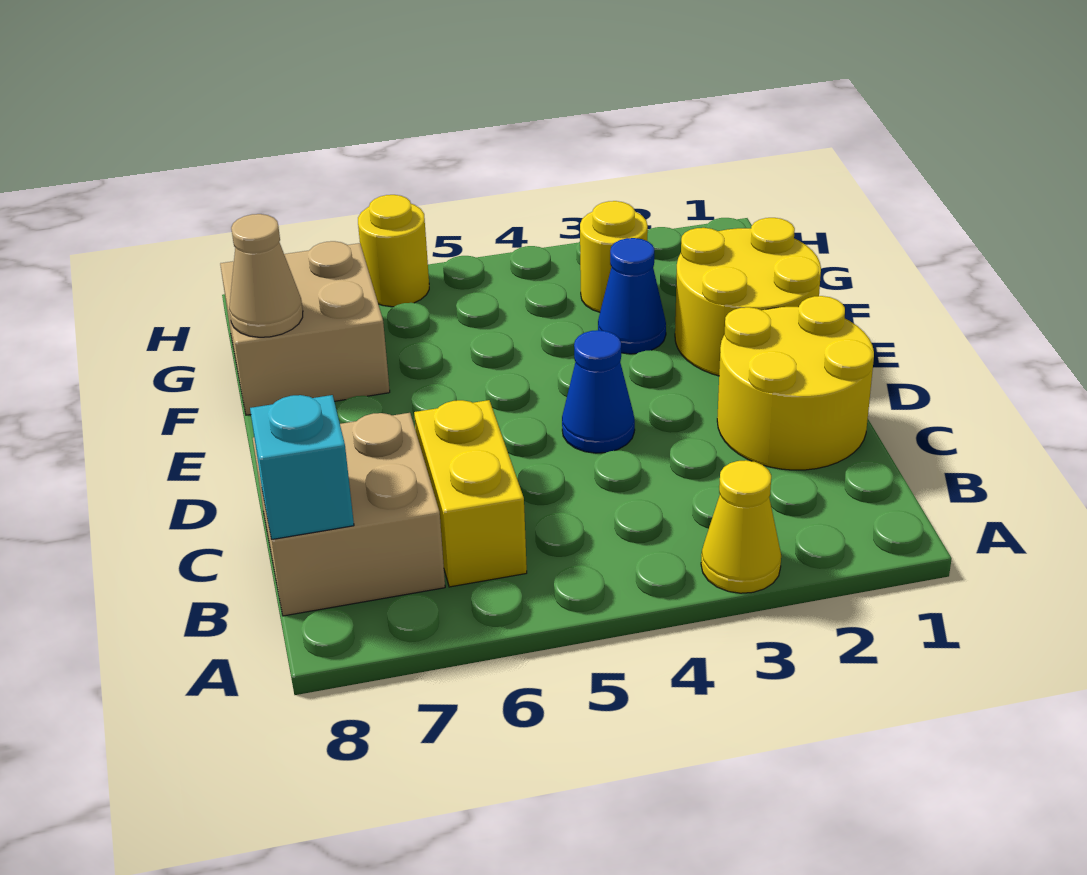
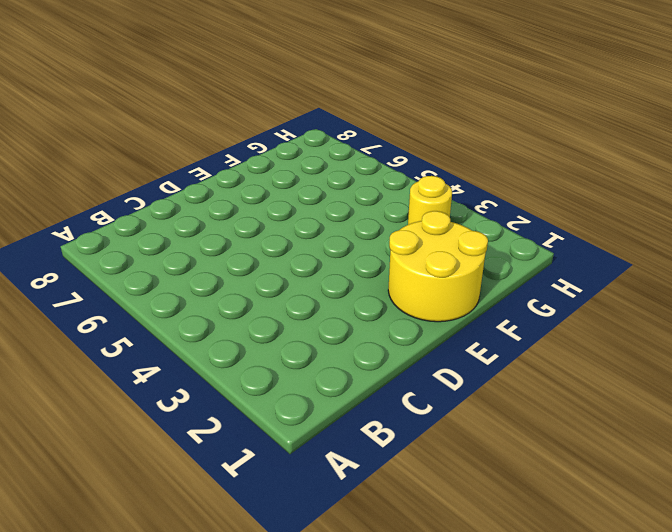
none -> yellow cone A3 level 1
none -> yellow brick B6:C6 level 1
none -> tan brick B7:C8 level 1

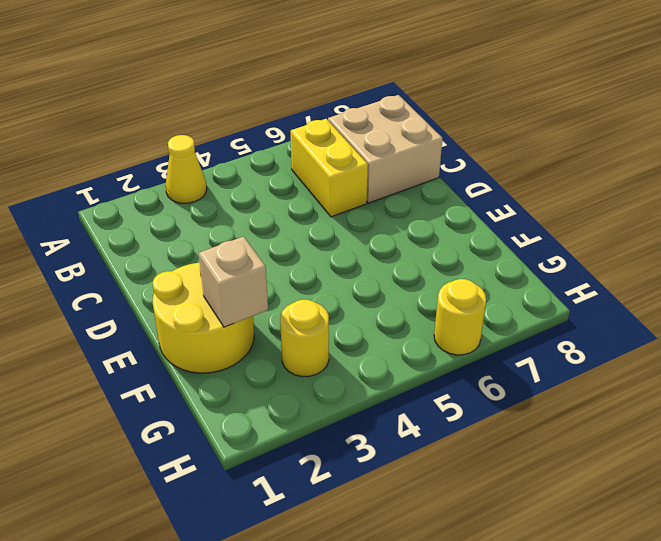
tan brick F2 level 2 -> none
none -> yellow round brick C1:D2 level 1
none -> blue cone D4 level 1
none -> blue cone F3 level 1

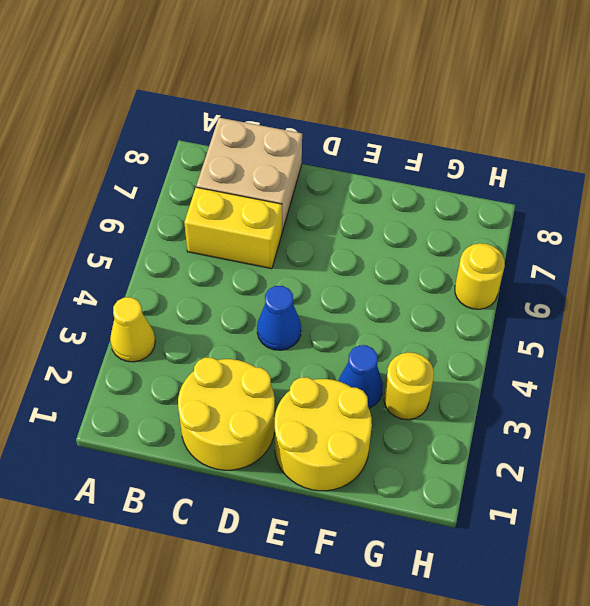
none -> tan brick F7:G8 level 1
none -> cyan brick B8 level 2
none -> tan cone F8 level 2

